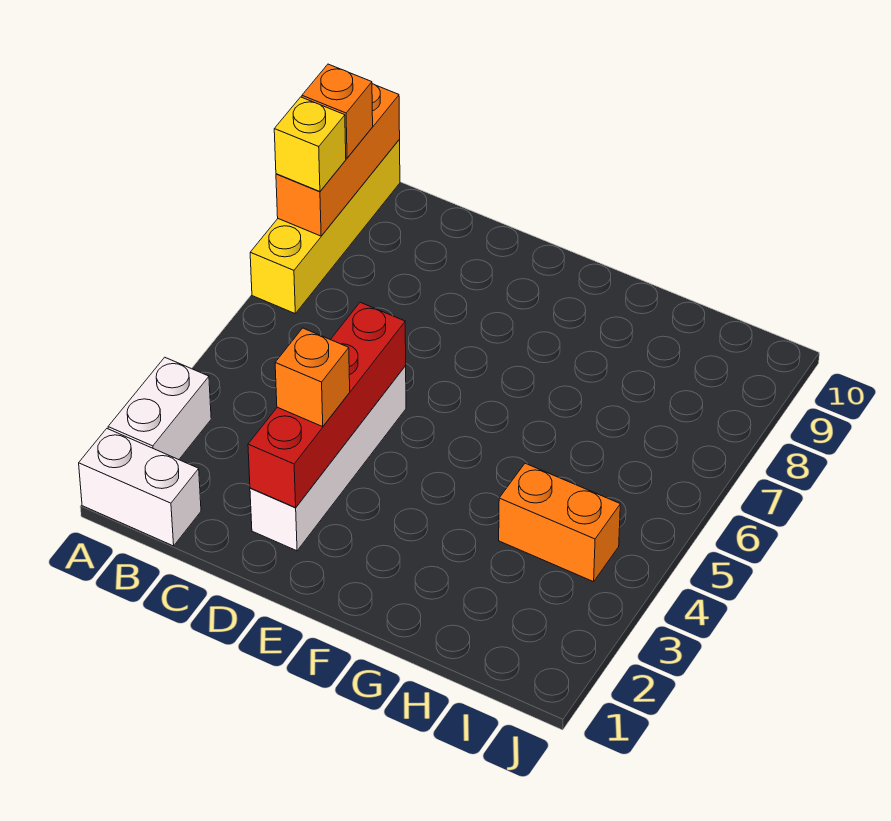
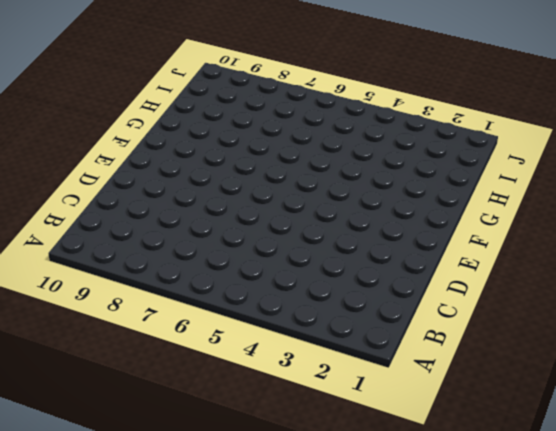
none -> white brick A1:B1 level 1
none -> white brick A2:A3 level 1

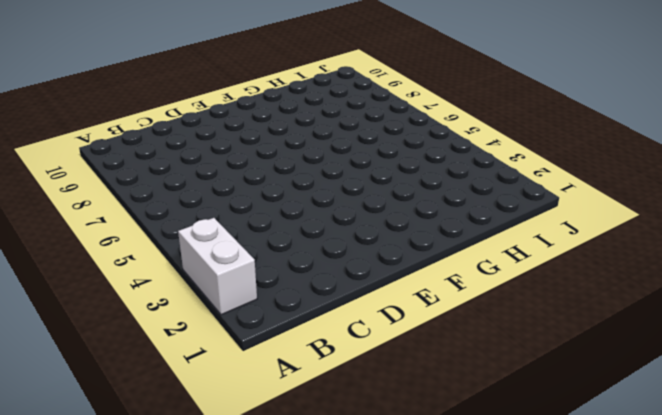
none -> white brick A1:B1 level 1
none -> yellow brick A7:A10 level 1

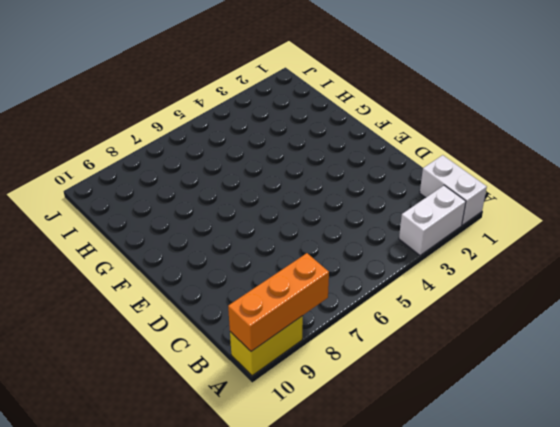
yellow brick A9:A10 level 1 -> yellow brick A7:A10 level 1
none -> white brick D2:D5 level 1
none -> orange brick H4:I4 level 1

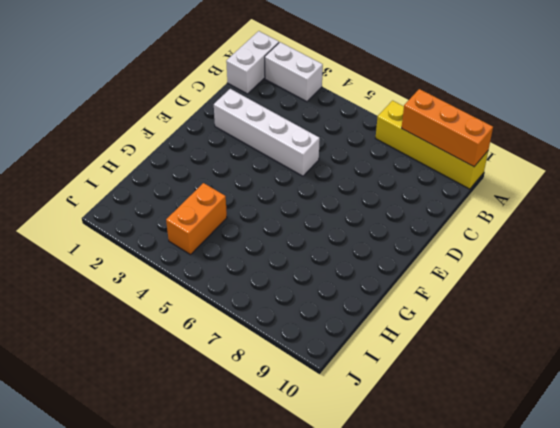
none -> red brick D2:D5 level 2
none -> yellow brick A8 level 3

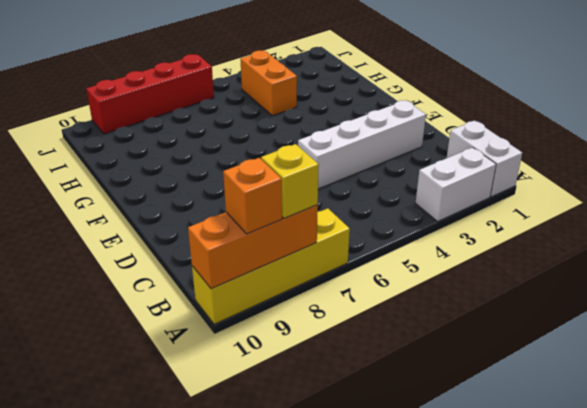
red brick J6:J9 level 1 -> red brick D2:D5 level 2
none -> orange brick D3 level 3

